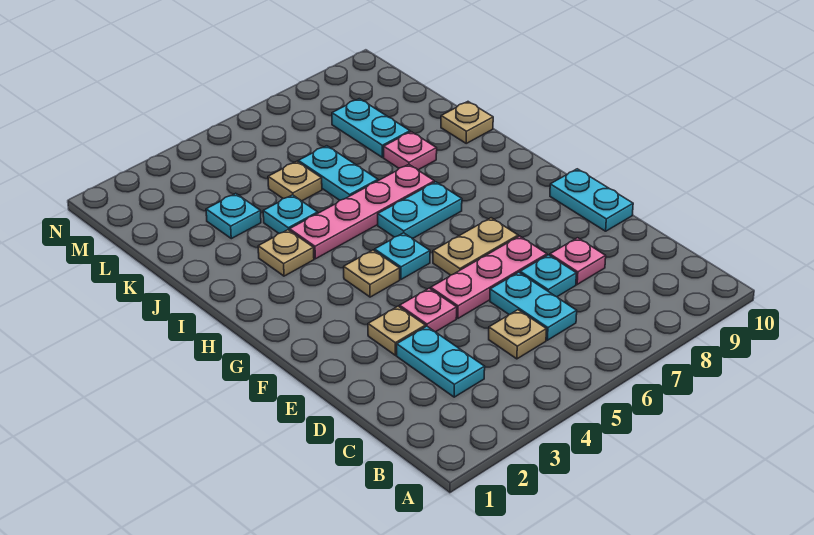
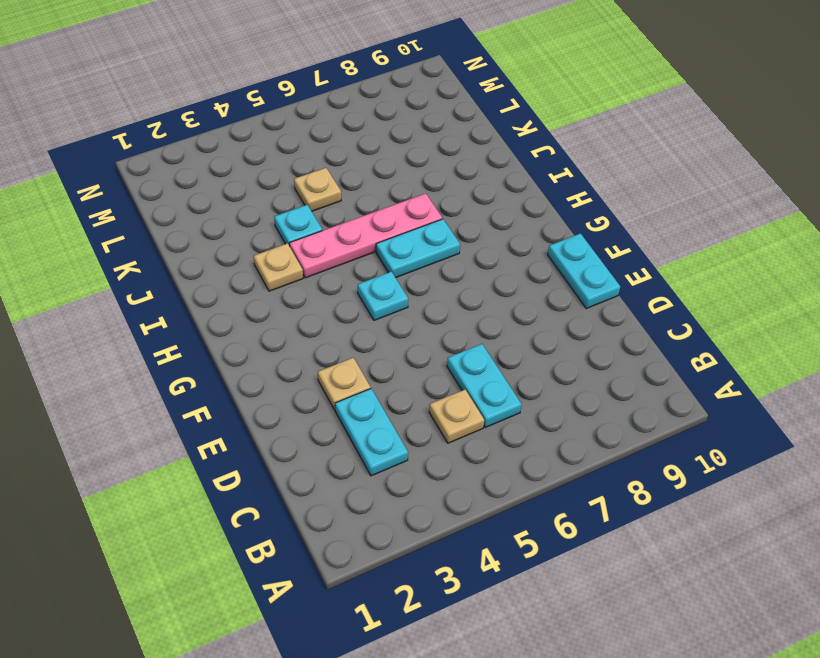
none -> cyan plate D7 level 1
none -> pink plate D8 level 1
none -> pink plate E4 level 1

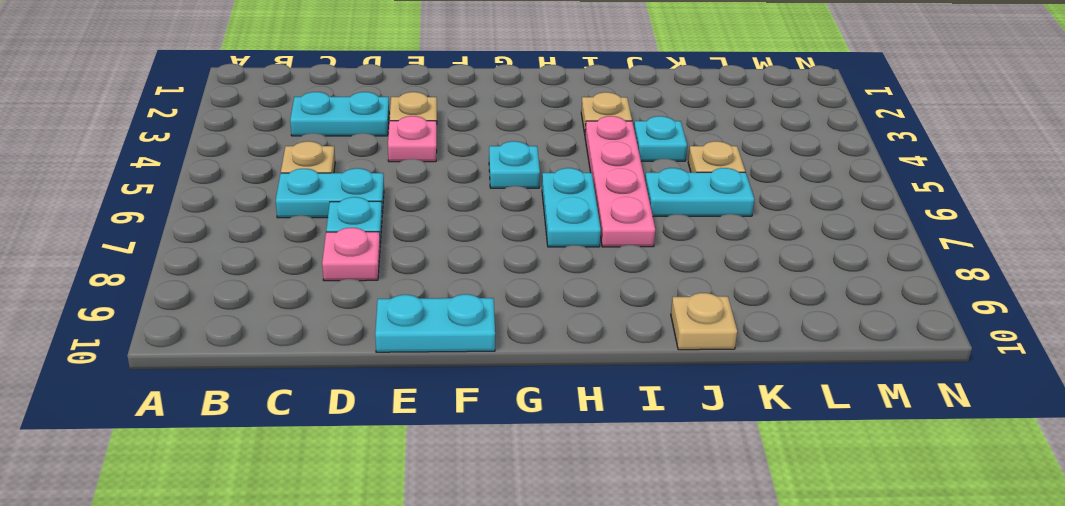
none -> pink plate E5:E7 level 1
none -> tan plate F6:F7 level 1
none -> tan plate G4 level 1

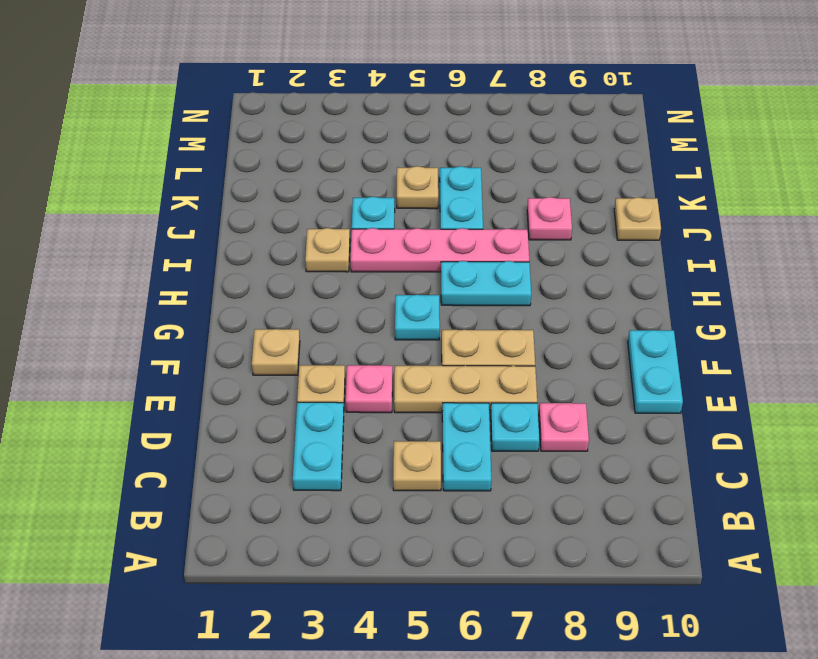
tan plate E5:E7 level 1 -> pink plate E5:E7 level 1
tan plate F2 level 1 -> tan plate G4 level 1
none -> cyan plate K3 level 1
none -> cyan plate K8:L8 level 1

